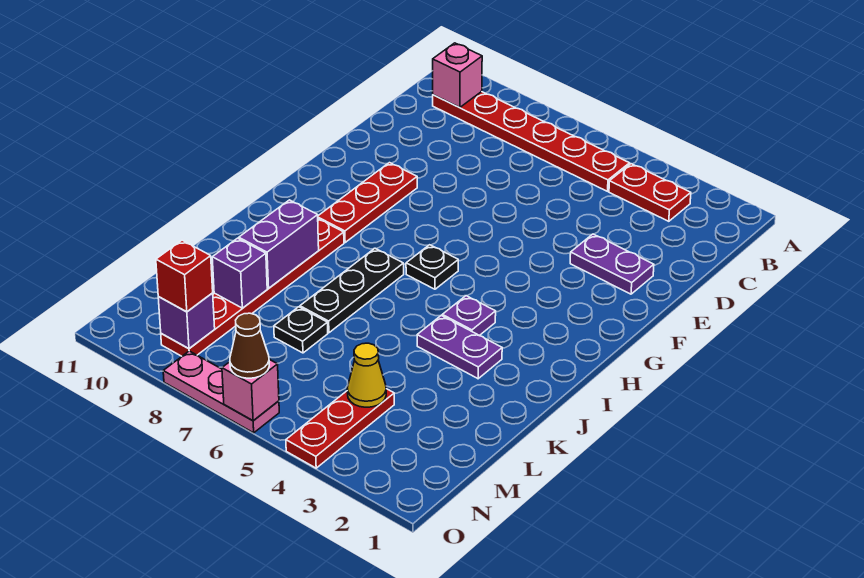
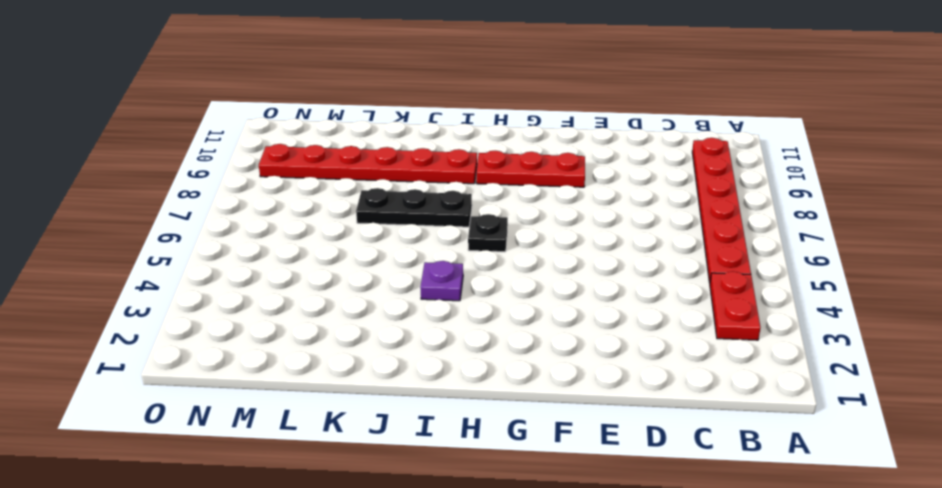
none -> purple plate E2:E3 level 1
none -> purple plate J3:J4 level 1
none -> black plate L7 level 1

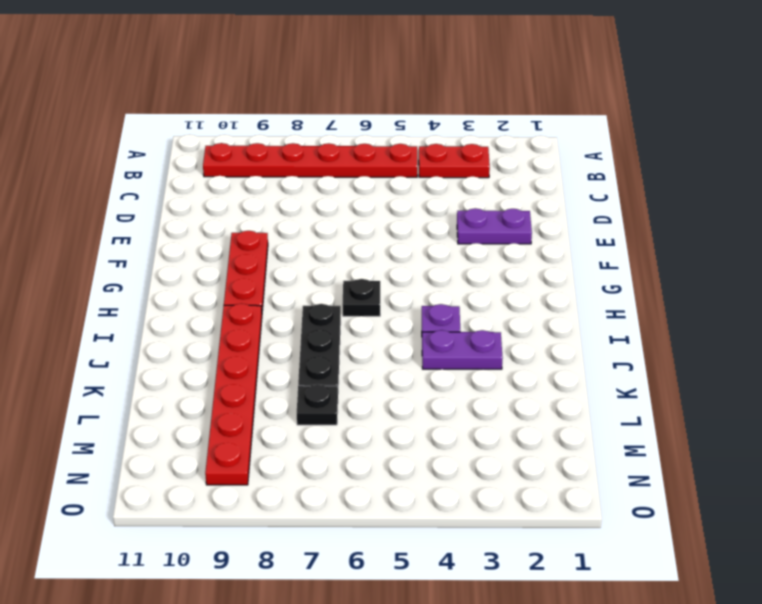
none -> red plate M4:O4 level 1
none -> pink plate O6:O8 level 1
none -> pink brick B10 level 2

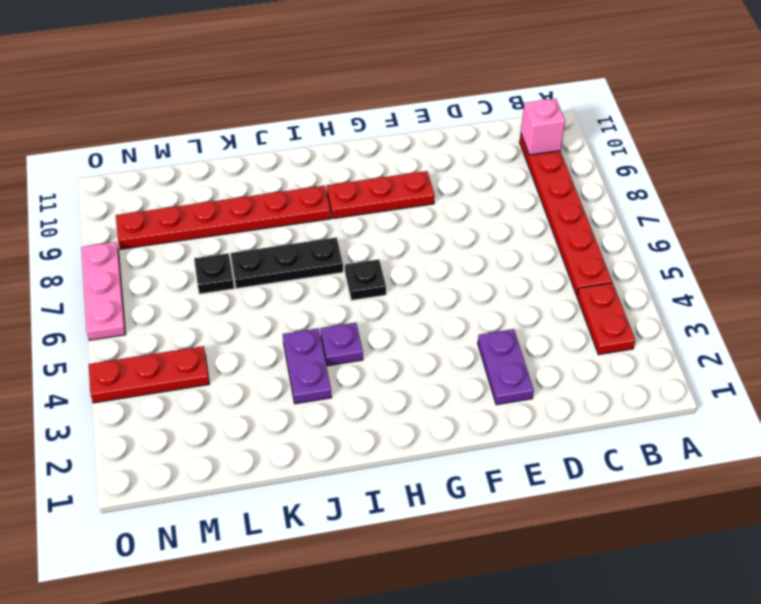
none -> purple brick J9:K9 level 2
none -> purple brick L9 level 2
none -> yellow cone M4 level 2

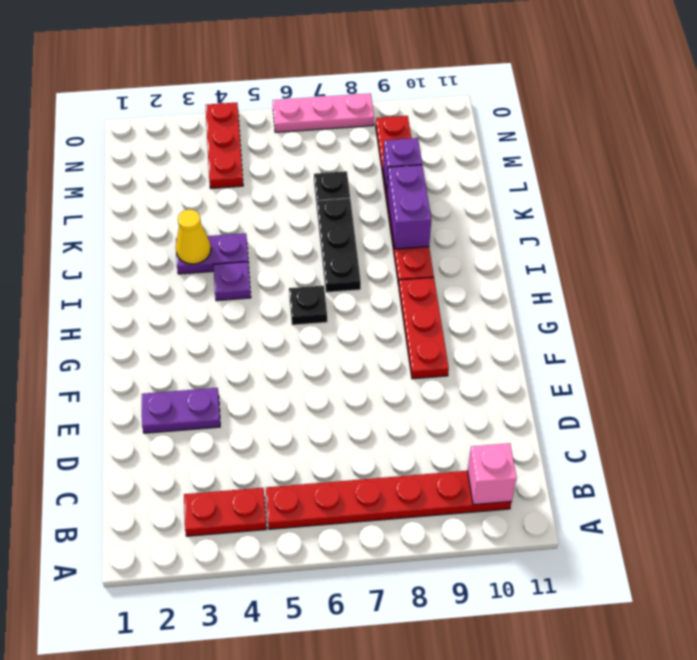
yellow cone J3 level 2 -> yellow cone M4 level 2
none -> purple brick N9 level 2
none -> pink brick O6 level 2
none -> red brick N9 level 3

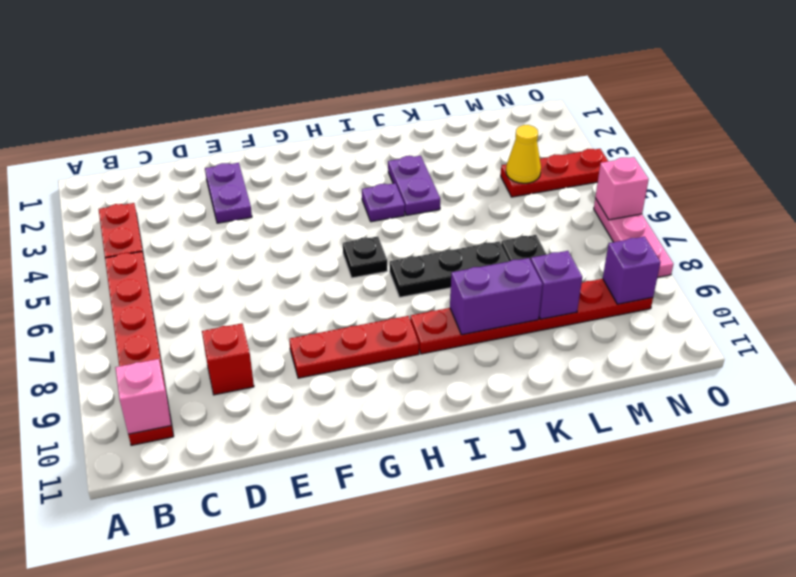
red brick D9 level 1 -> red brick N9 level 3
none -> brown cone O6 level 3

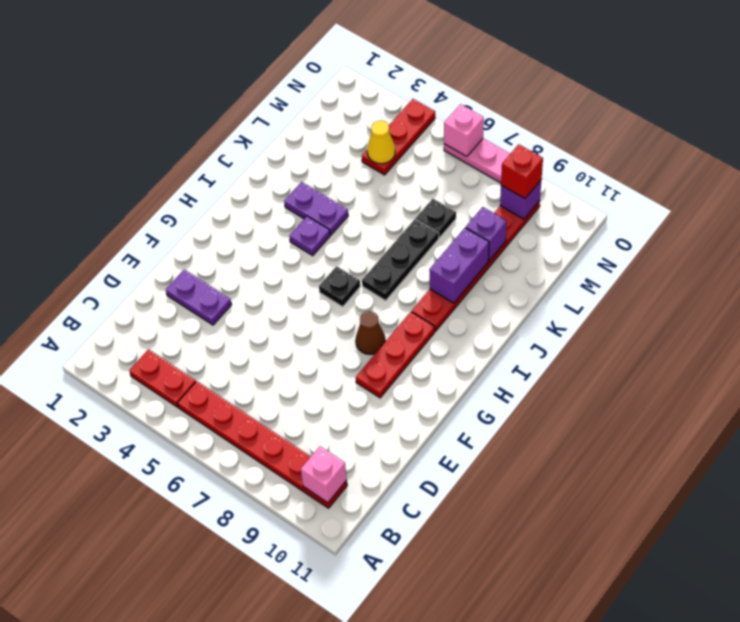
brown cone G8 level 1 -> brown cone O6 level 3

